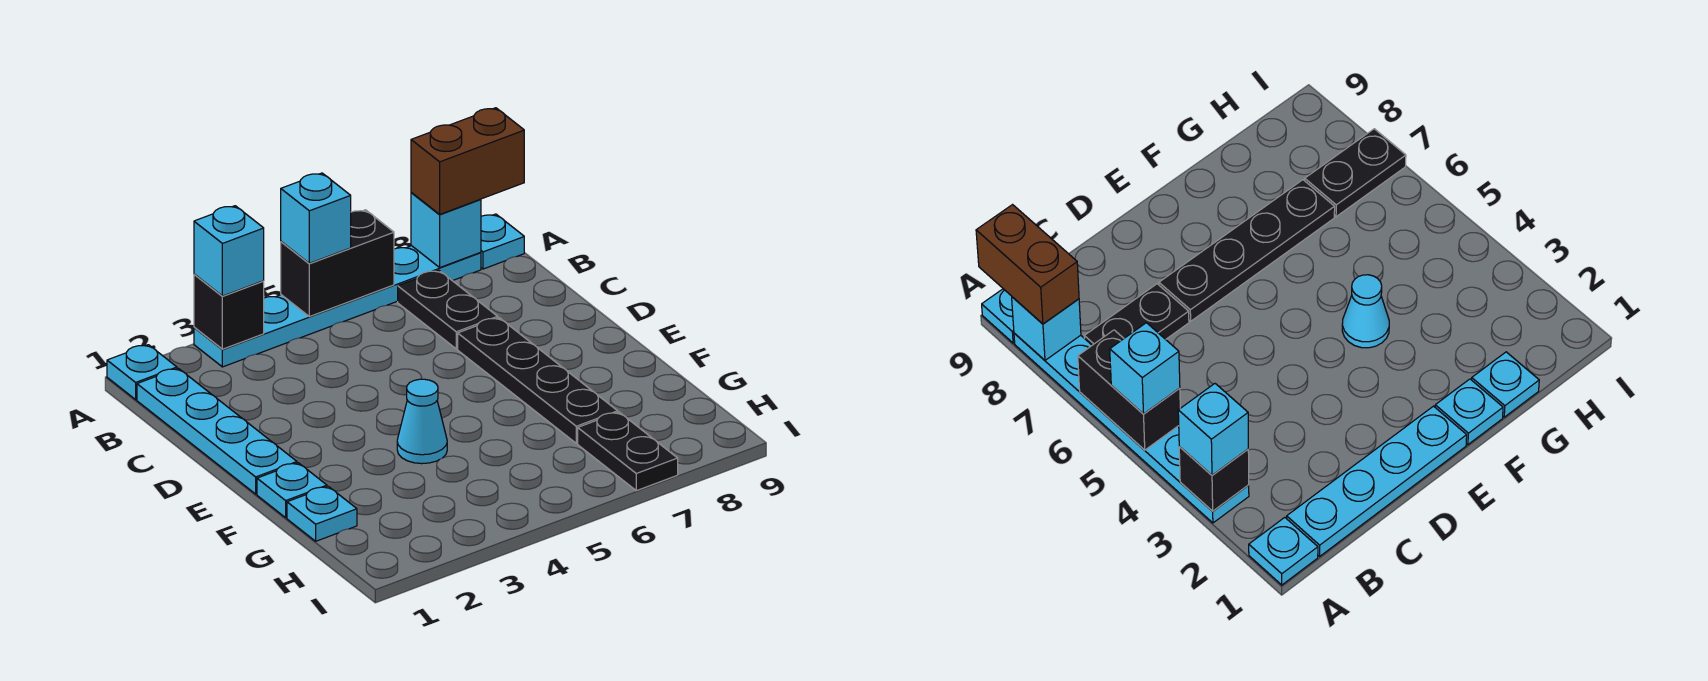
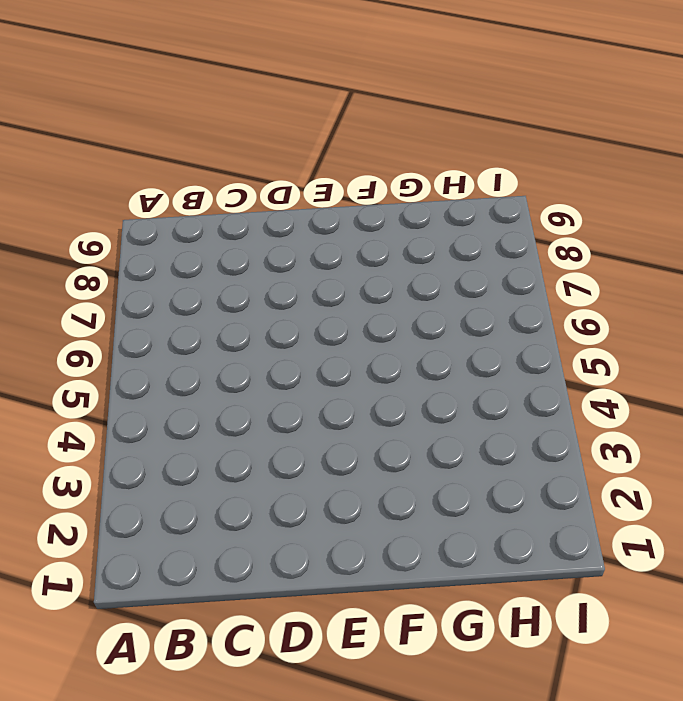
none -> cyan plate A1 level 1
none -> cyan plate A3:A8 level 1
none -> cyan plate A9 level 1

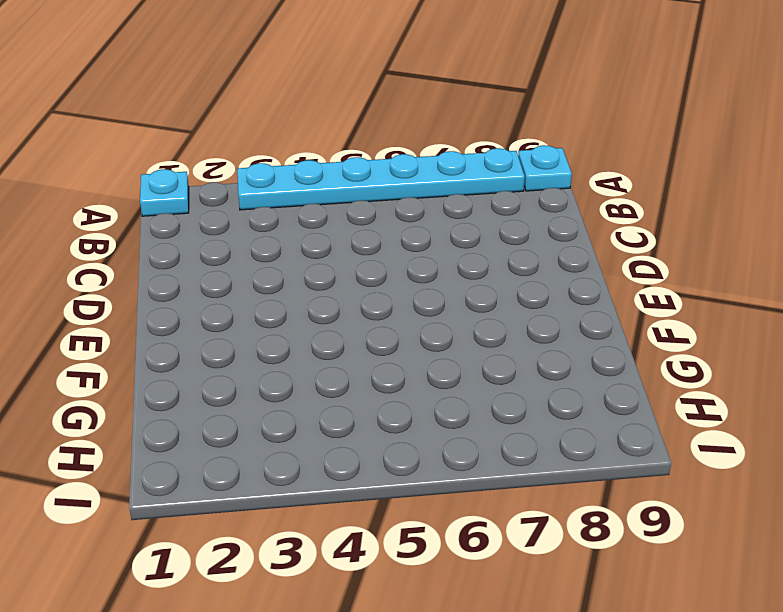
none -> cyan plate B1:E1 level 1
none -> black plate B7:C7 level 1
none -> black plate D7:G7 level 1

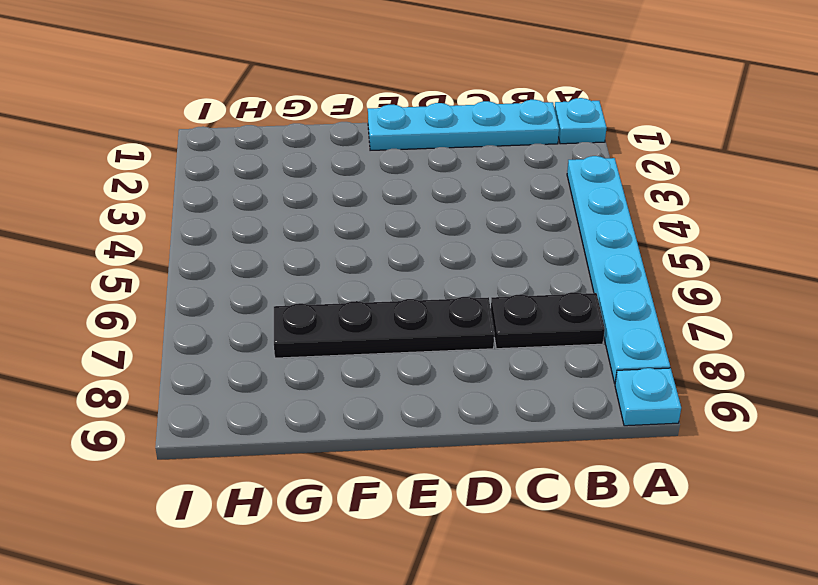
none -> cyan plate F1 level 1
none -> cyan cone F4 level 1
none -> cyan plate G1 level 1

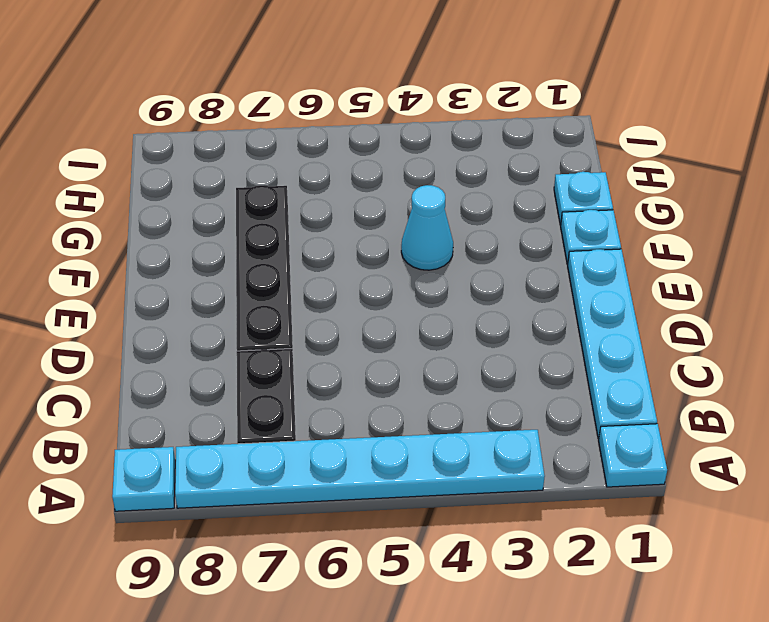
none -> black plate H7:I7 level 1
none -> black brick A3 level 2
none -> black brick A5:A6 level 2

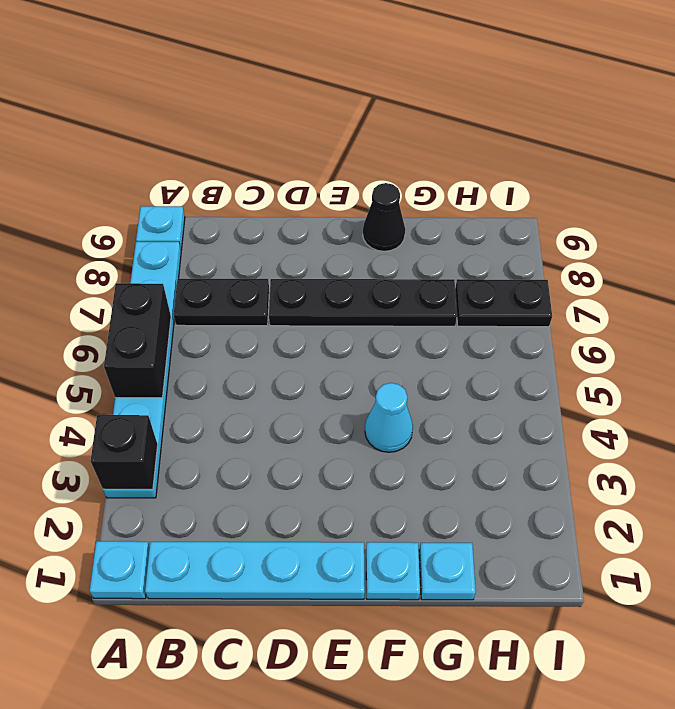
black cone F9 level 1 -> none
none -> cyan brick A8 level 2
none -> cyan brick A3 level 3
none -> cyan brick A5 level 3

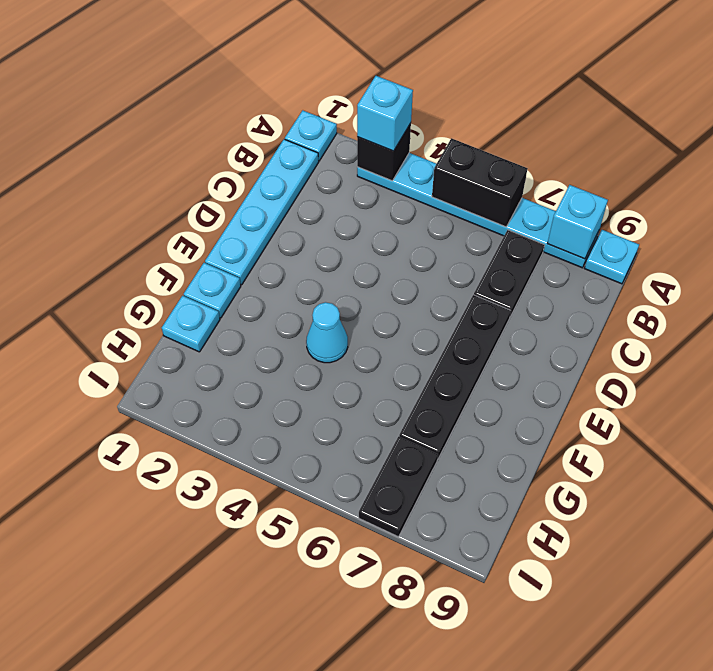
none -> cyan brick A5 level 3
none -> brown brick A8:A9 level 3

